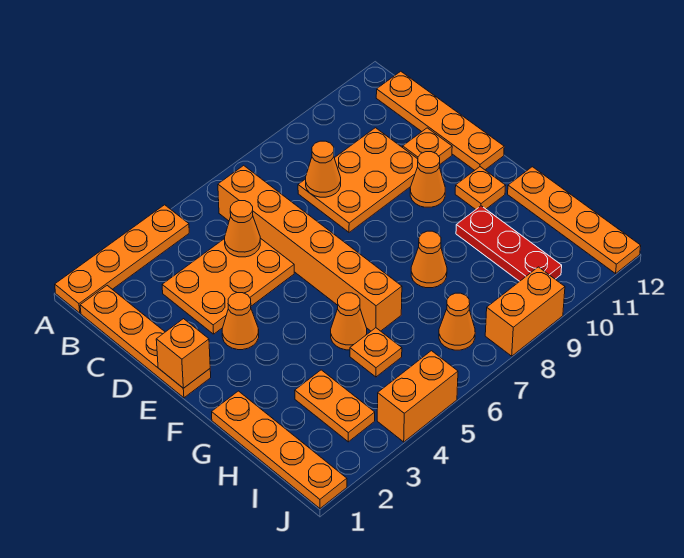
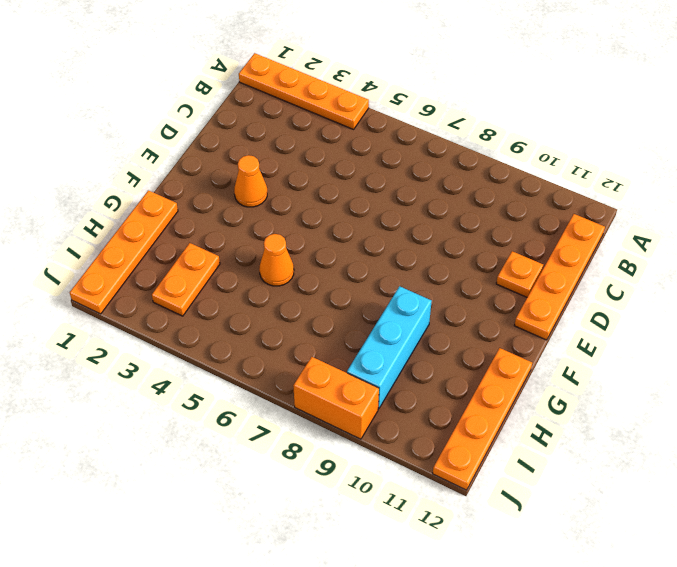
cyan brick G9:I9 level 1 -> none
none -> orange plate B1:E1 level 1
none -> orange brick B6:G6 level 1
none -> orange plate C3:D5 level 1

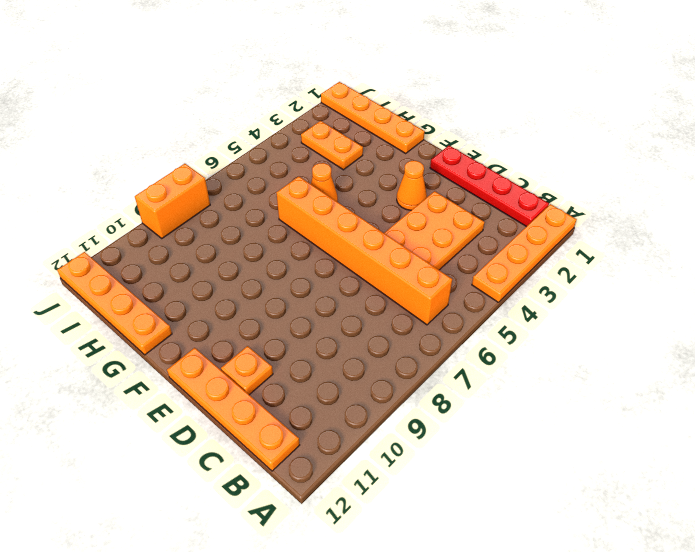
red plate B1:E1 level 1 -> orange plate B1:E1 level 1
none -> orange plate C8:D10 level 1
none -> orange cone E10 level 1
none -> orange plate F11 level 1

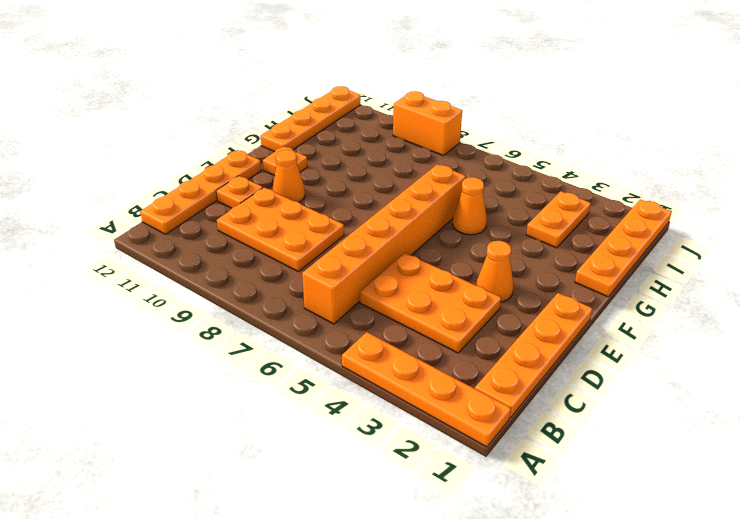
none -> orange cone G8 level 1
none -> red plate G10:I10 level 1
none -> orange plate H5 level 1

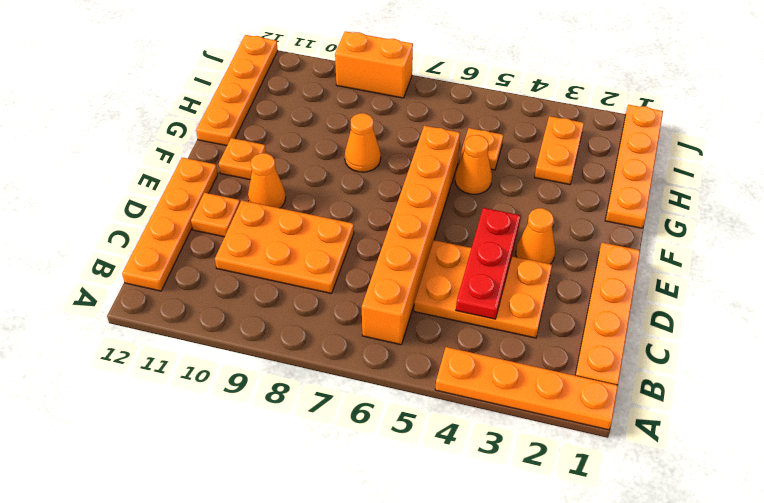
red plate C4:E4 level 2 -> red plate G10:I10 level 1
none -> orange cone I7 level 1
none -> orange brick J4:J5 level 1
none -> orange cone C5 level 2

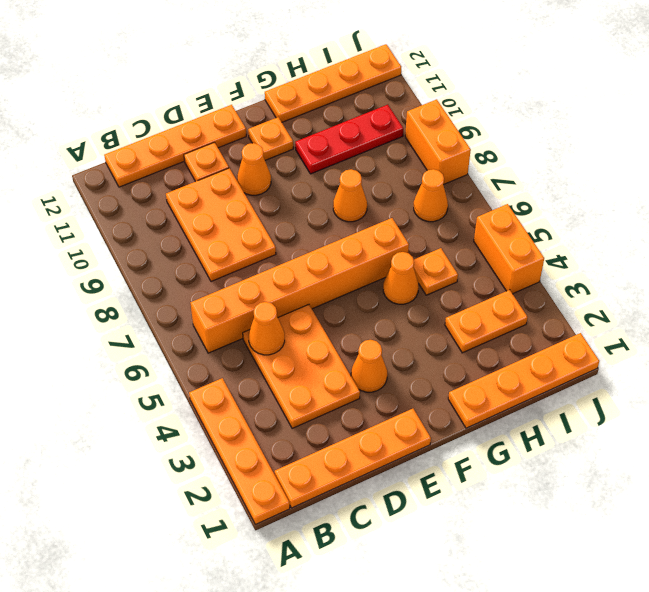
none -> orange cone C8 level 2
none -> orange brick E1 level 2

